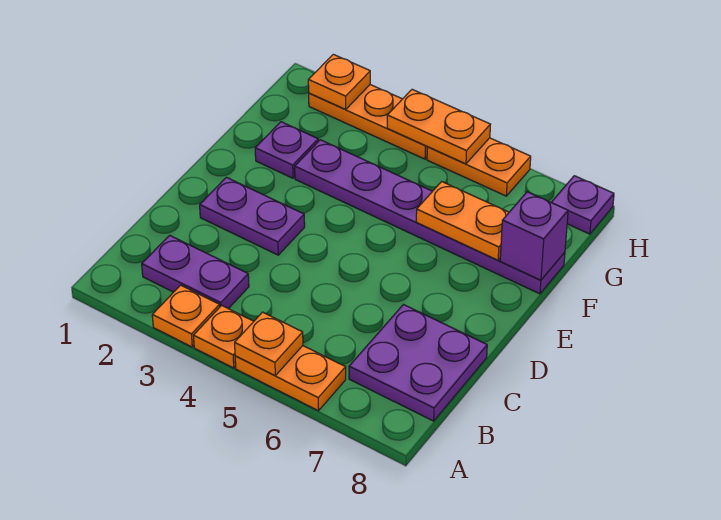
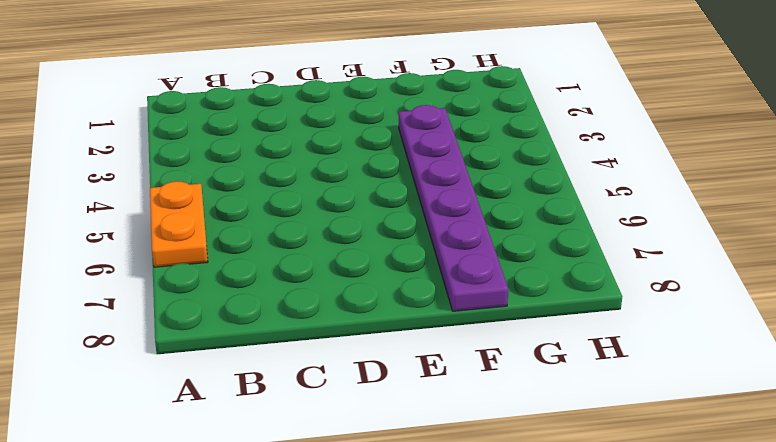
none -> orange plate A3 level 1
none -> orange plate A4 level 1
none -> purple plate B2:B3 level 1

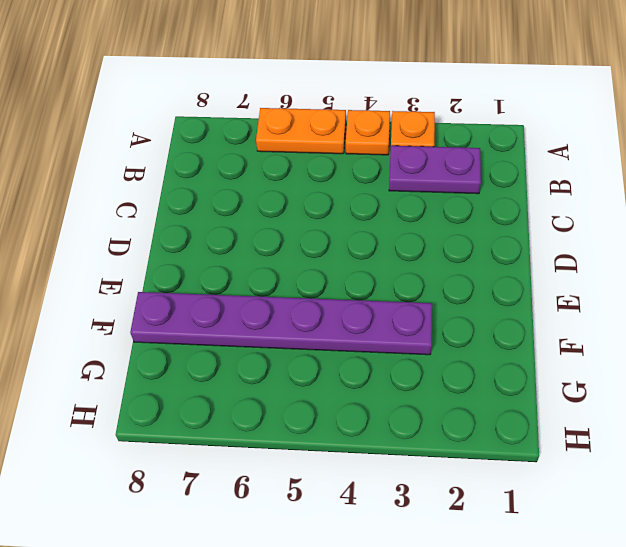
none -> purple plate B7:C8 level 1
none -> purple plate D2:D3 level 1
none -> purple plate F2 level 1

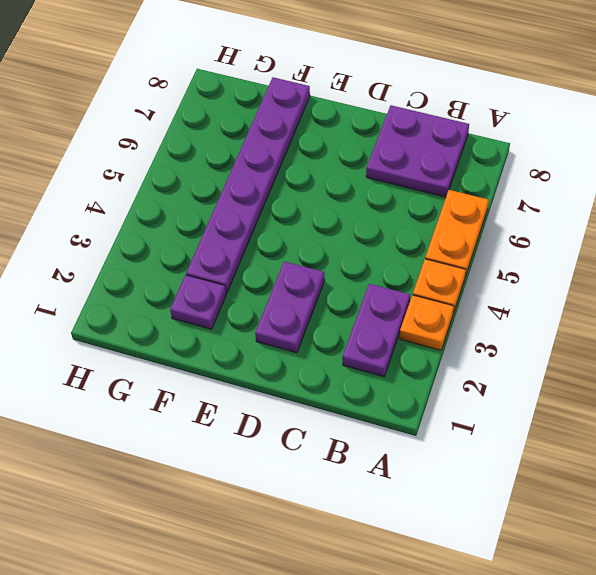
none -> orange plate H2:H4 level 1
none -> orange plate H5:H6 level 1
none -> purple plate H8 level 1

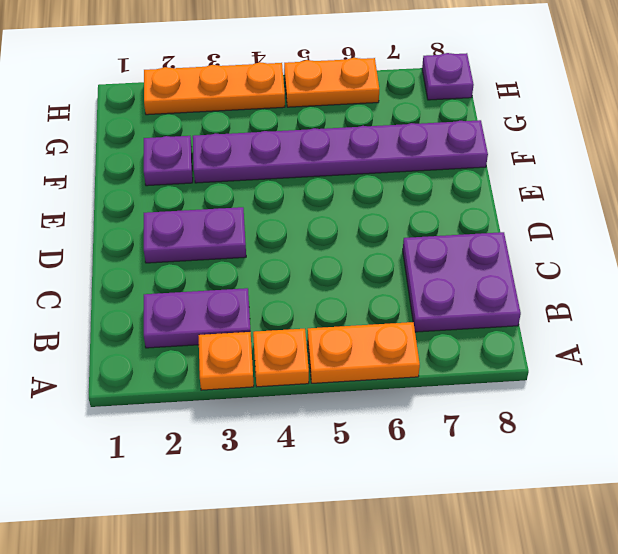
none -> orange plate A5 level 2
none -> orange plate F6:F7 level 2
none -> purple brick F8 level 2

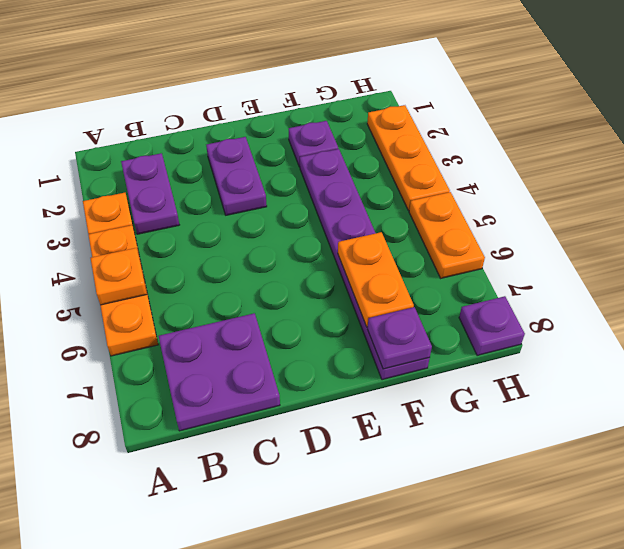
purple plate F8 level 2 -> purple brick F8 level 2
none -> orange plate H2 level 2
none -> orange plate H4:H5 level 2

